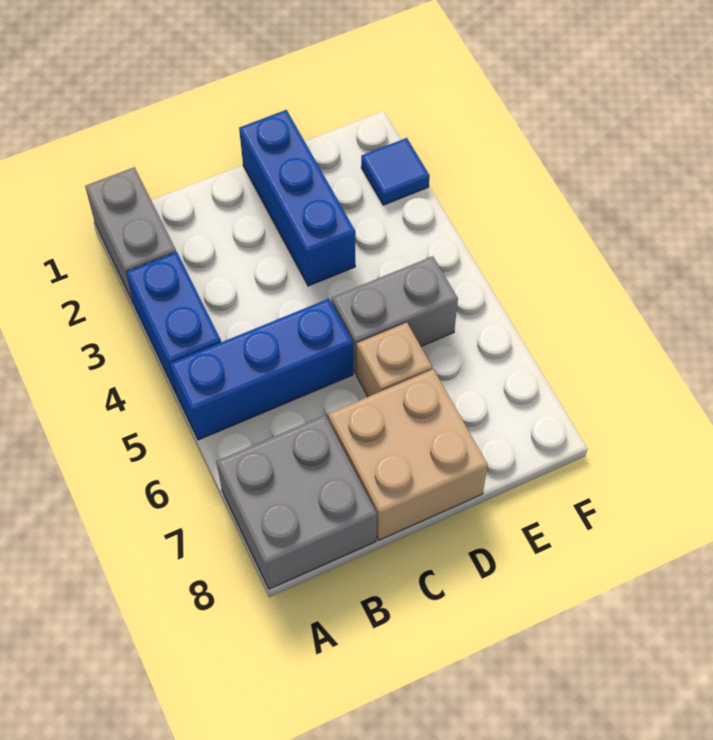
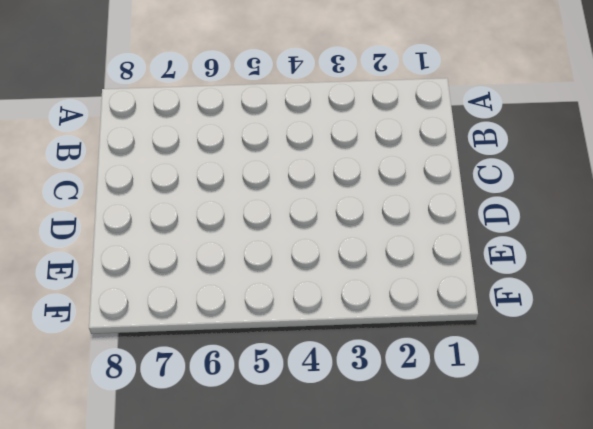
none -> grey brick A1:A2 level 1
none -> blue brick A3:A4 level 1

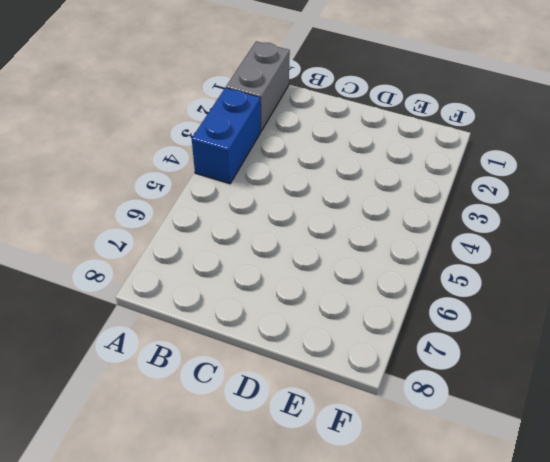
none -> blue brick A5:C5 level 1
none -> grey brick A7:B8 level 1

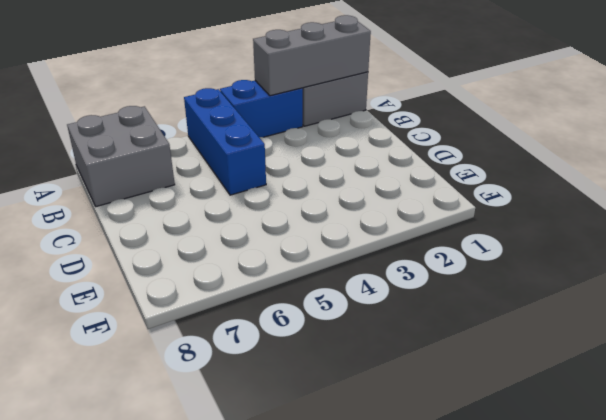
grey brick A1:A3 level 2 -> none
none -> tan brick C7:D8 level 1
none -> blue brick D1:D3 level 1

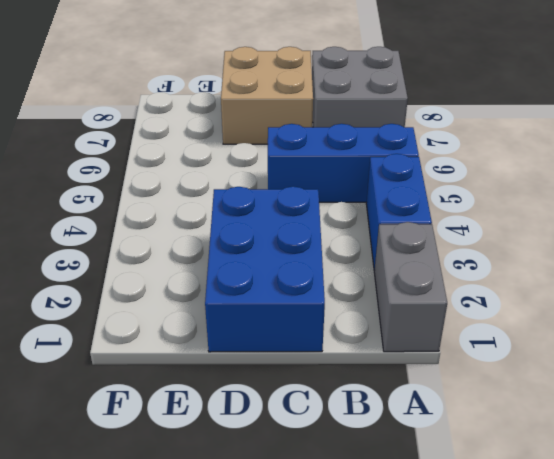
blue brick C1:D3 level 1 -> blue brick D1:D3 level 1
none -> grey brick D5:E5 level 1
none -> tan brick D6 level 1

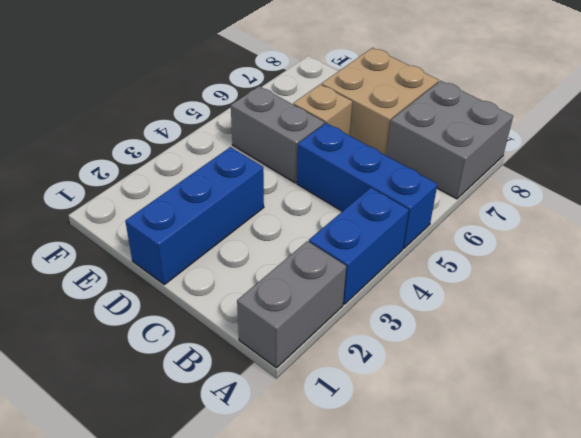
none -> blue tile F2 level 1

